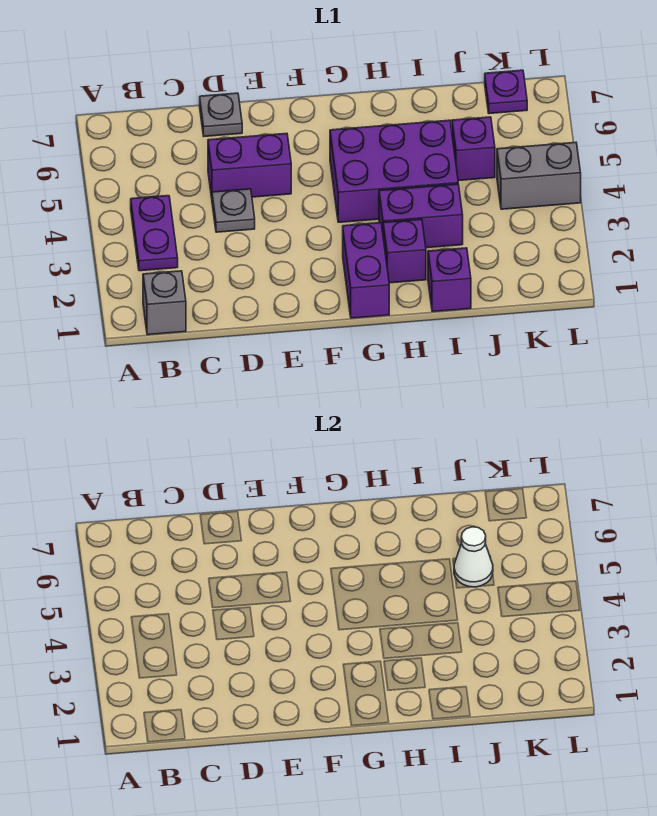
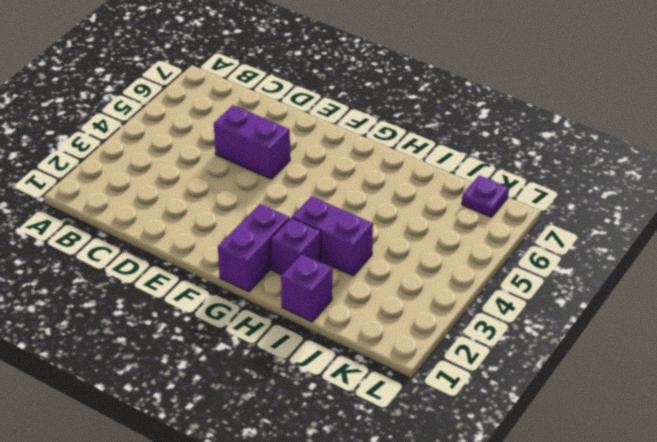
none -> grey brick B1 level 1
none -> purple plate B3:B4 level 1
none -> grey plate D4 level 1

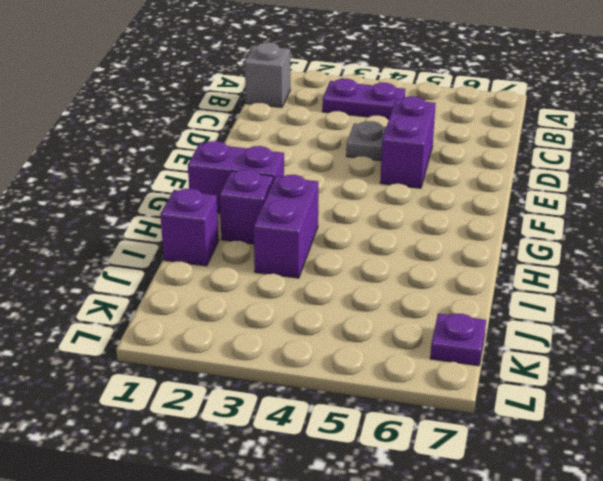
none -> grey plate D7 level 1
none -> purple brick G4:I5 level 1
none -> purple brick J5 level 1

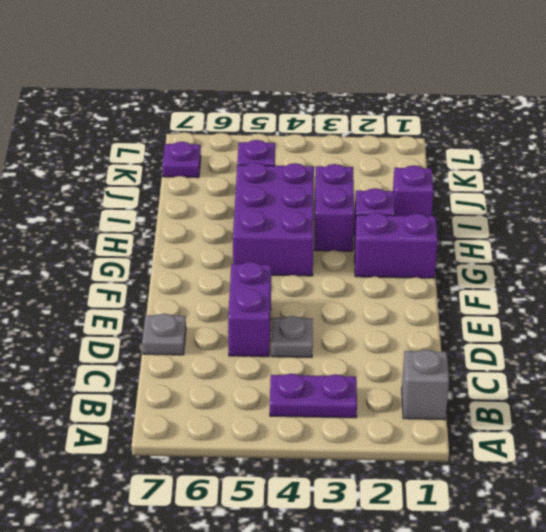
none -> grey brick K4:L4 level 1
none -> white cone J5 level 2

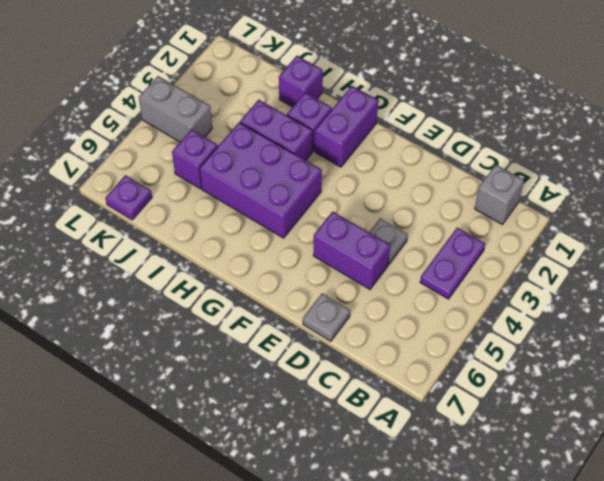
none -> white cone J5 level 2

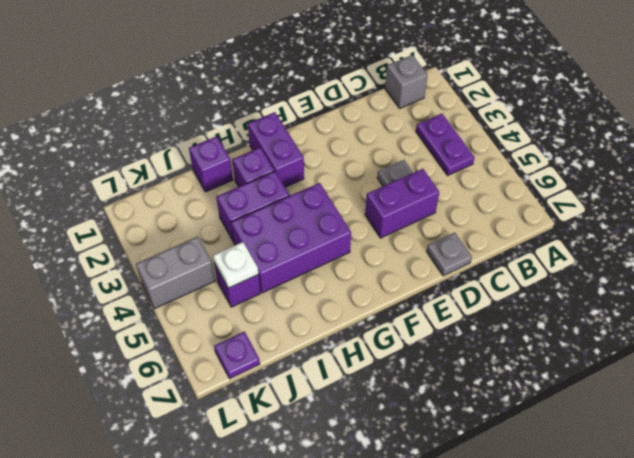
white plate J5 level 2 -> white cone J5 level 2

